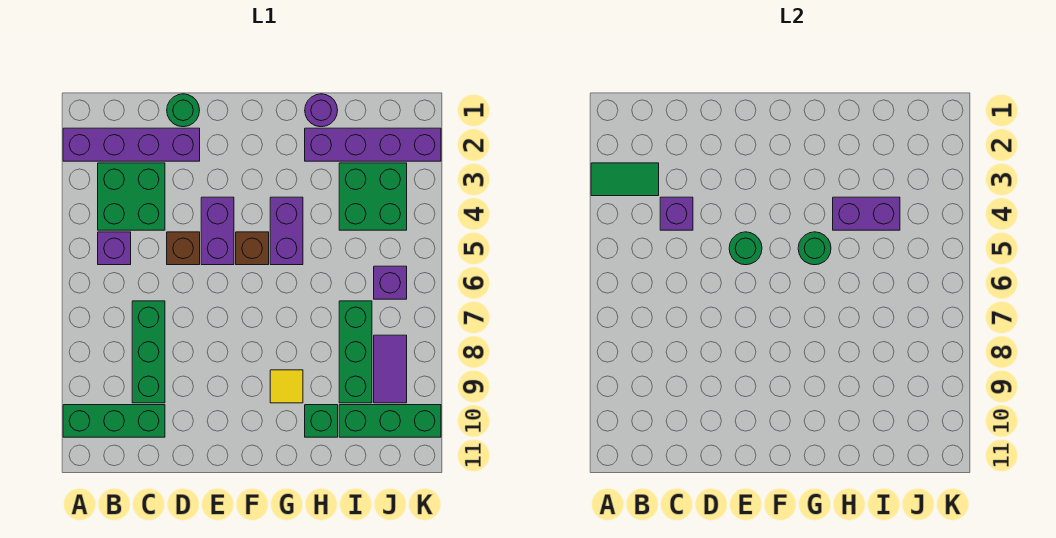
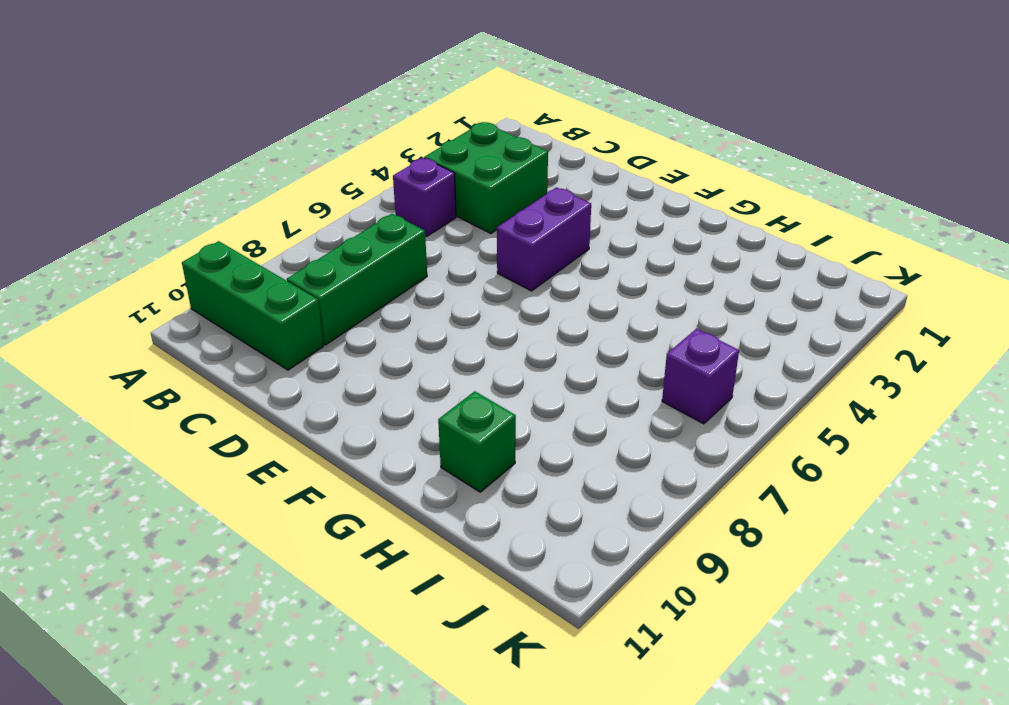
none -> purple brick A2:D2 level 1
none -> green round brick D1 level 1
none -> brown brick D5 level 1

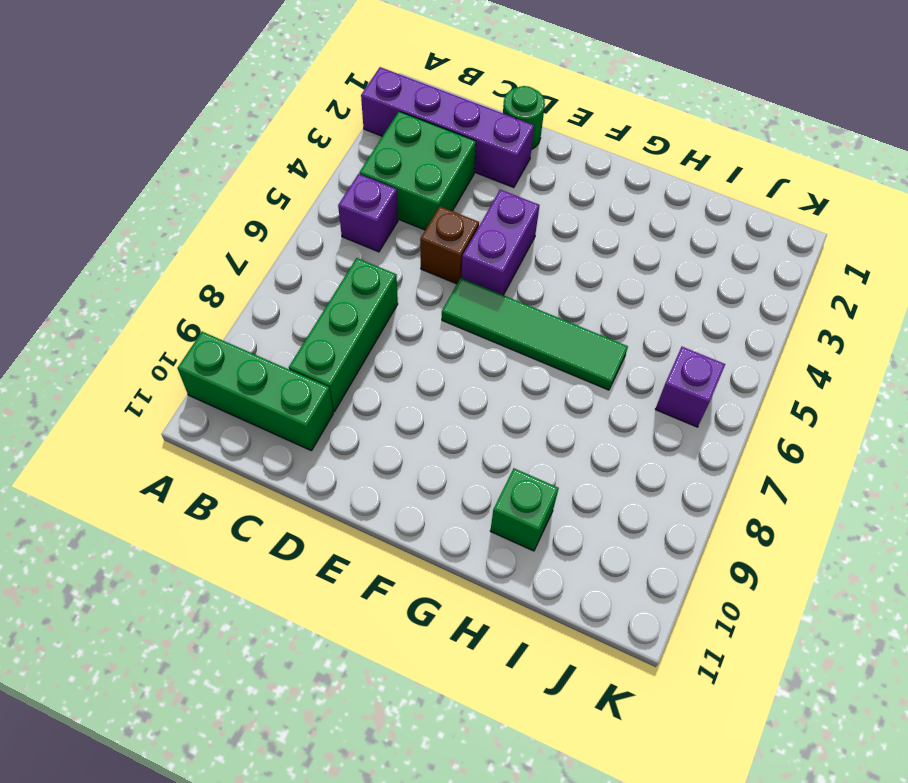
green tile E6:H6 level 1 -> none
none -> brown brick F5 level 1
none -> purple brick G4:G5 level 1
none -> yellow tile G9 level 1

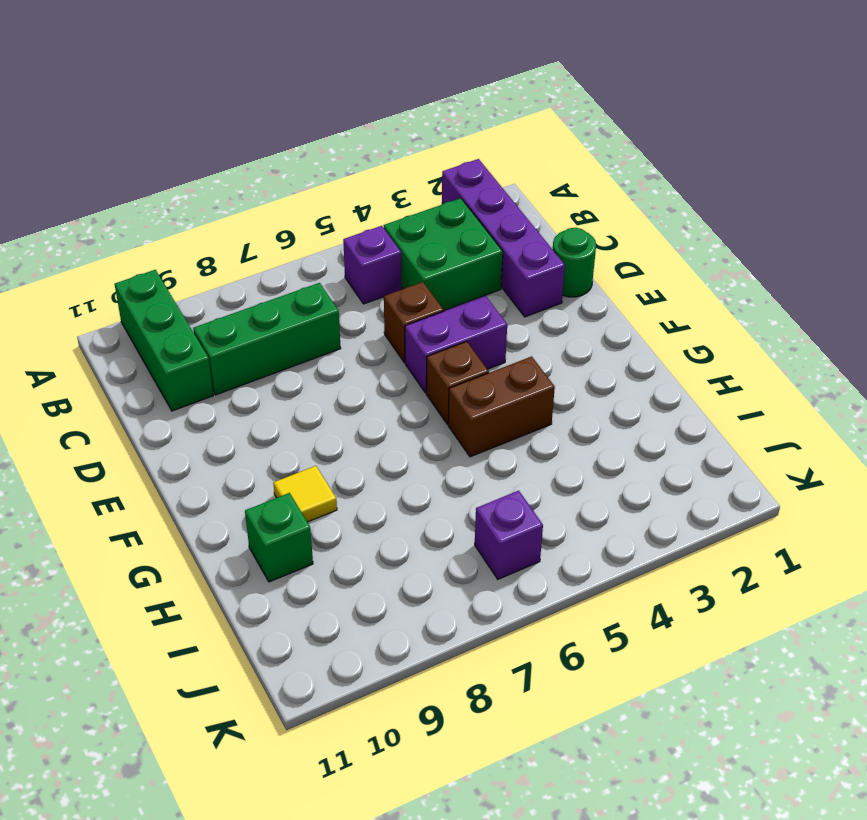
brown brick G4:G5 level 1 -> purple brick G4:G5 level 1
none -> purple round brick H1 level 1
none -> purple brick H2:K2 level 1
none -> green brick I3:J4 level 1

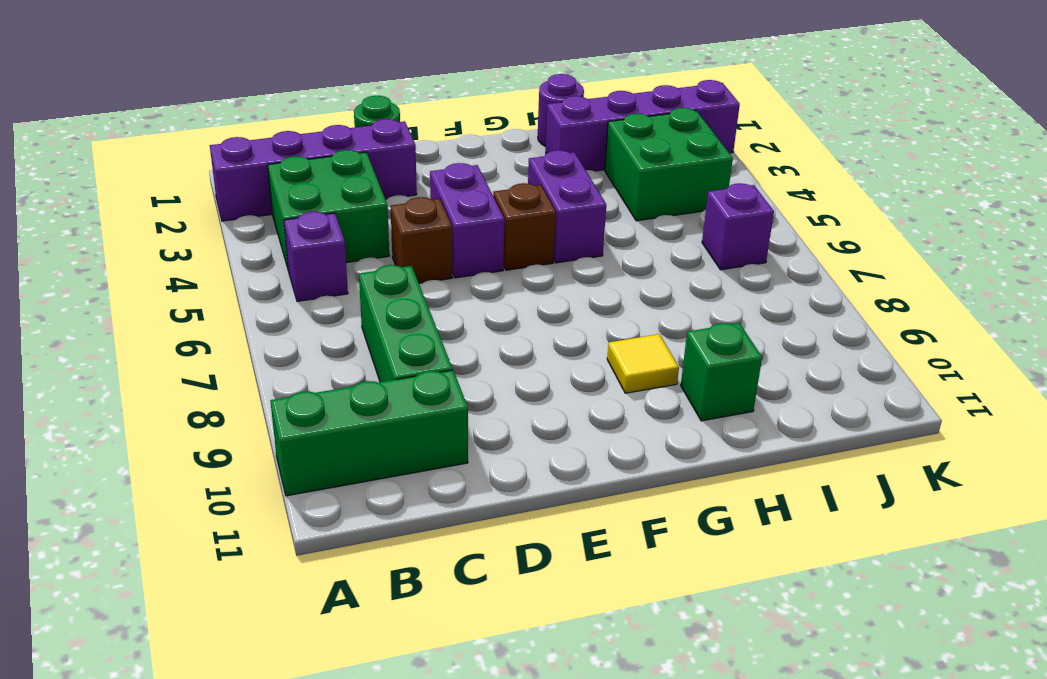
none -> green brick I7:I9 level 1
none -> green brick I10:K10 level 1
none -> purple tile J8:J9 level 1

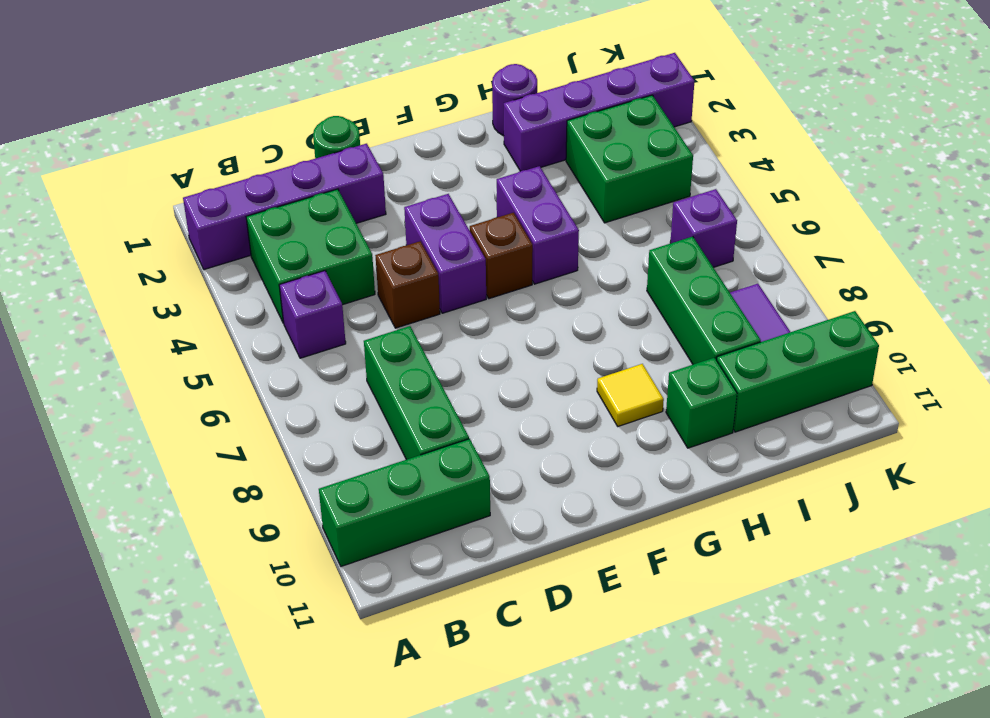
none -> green tile A3:B3 level 2
none -> purple brick C4 level 2
none -> green round brick E5 level 2

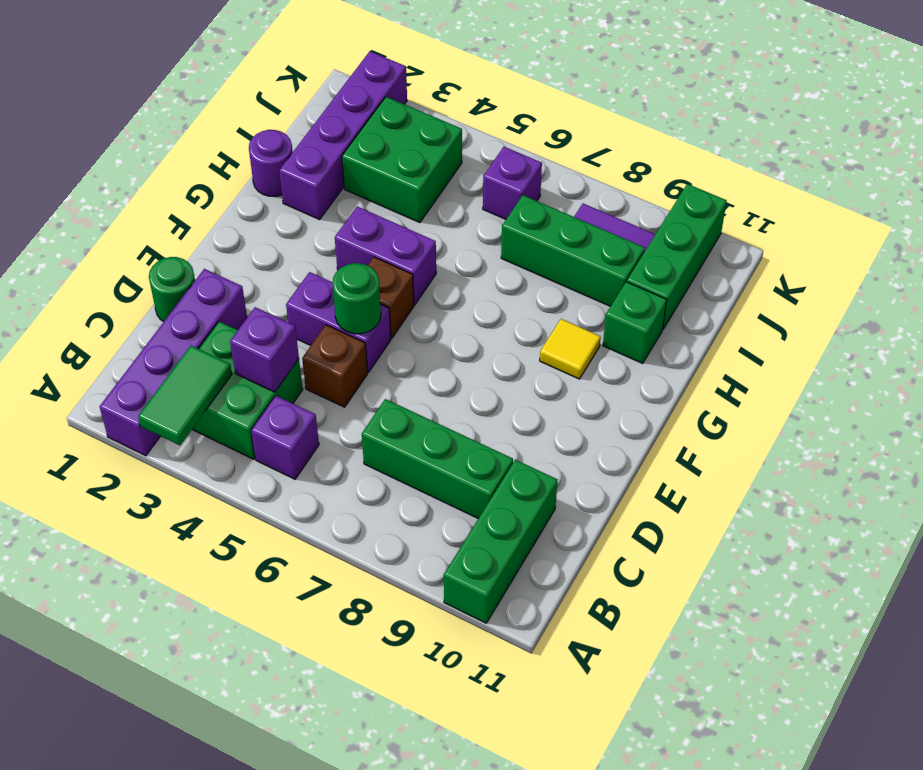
none -> green round brick G5 level 2
none -> purple brick H4:I4 level 2

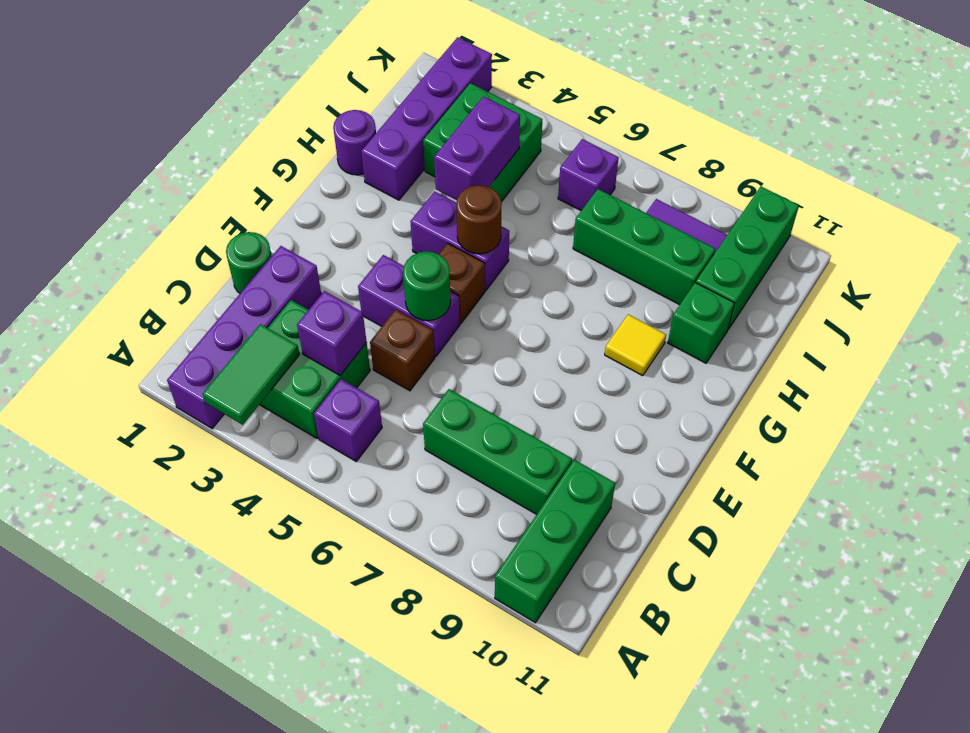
brown round brick G5 level 2 -> green round brick G5 level 2

